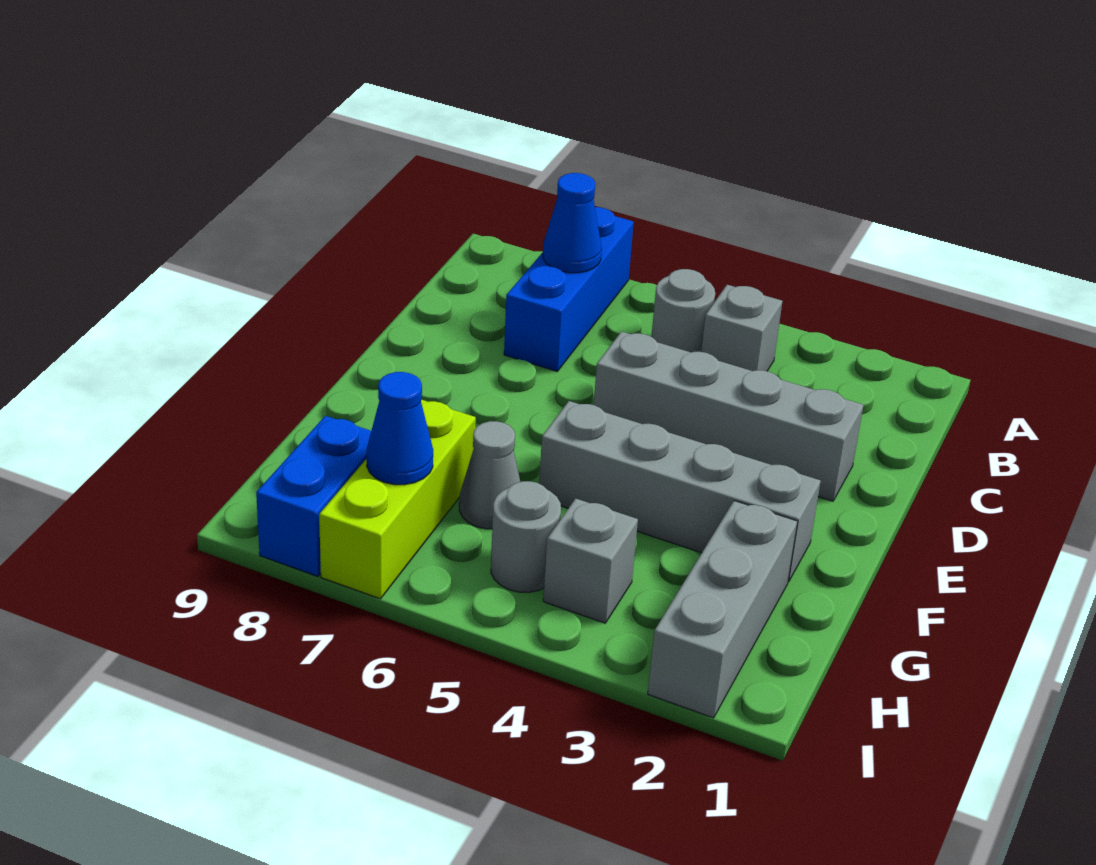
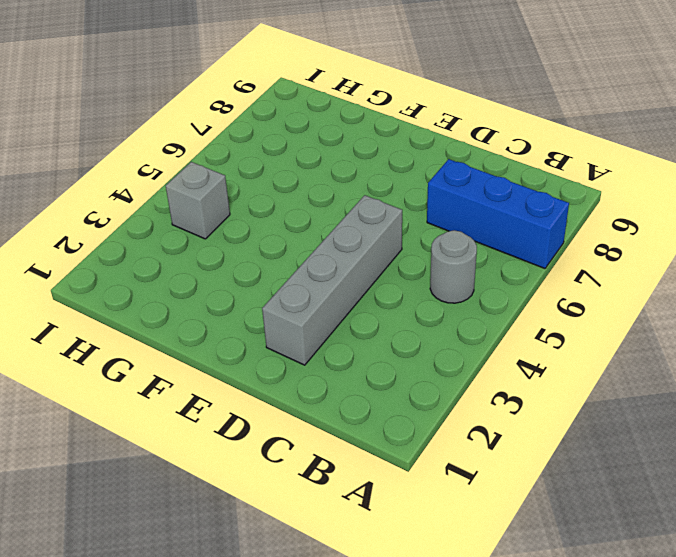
none -> grey brick B4 level 1
none -> grey brick F2:F5 level 1
none -> grey brick G2:I2 level 1

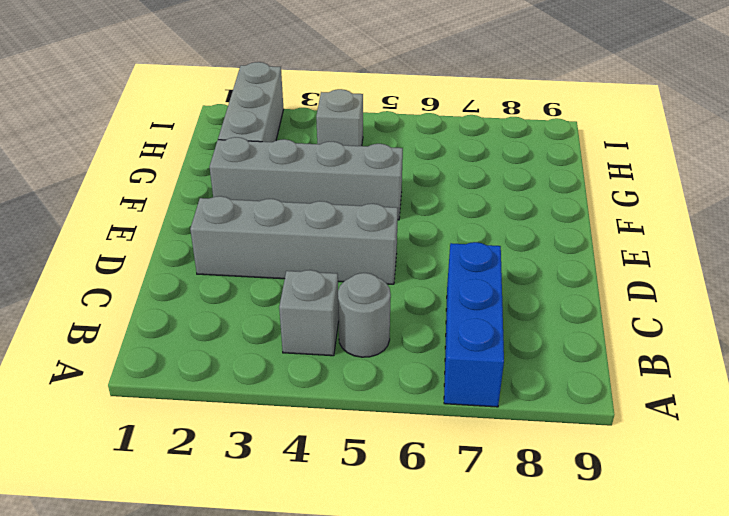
none -> grey cone G6 level 1
none -> lime brick G7:I7 level 1
none -> grey round brick H5 level 1

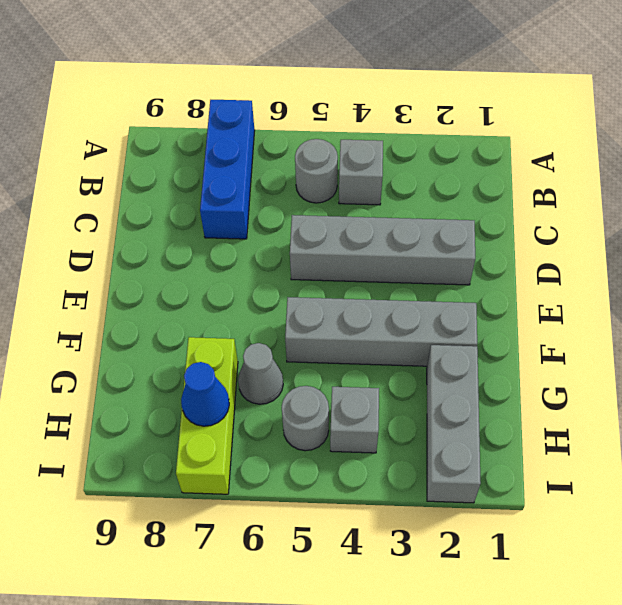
none -> blue brick H8:I8 level 1
none -> blue cone B7 level 2

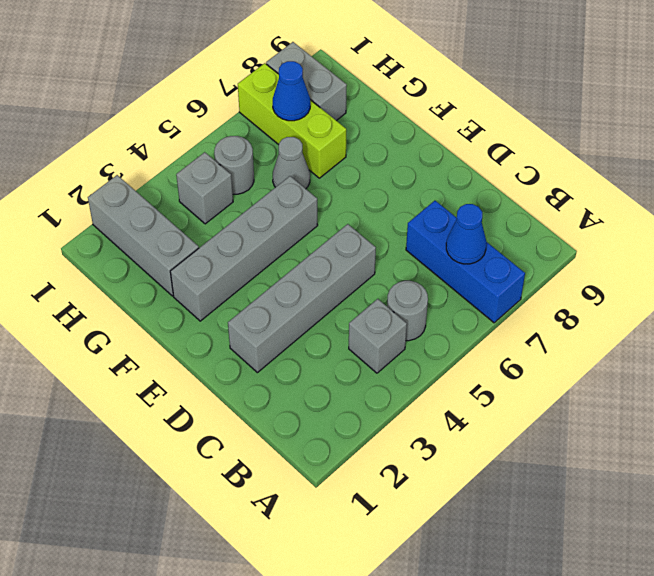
grey brick H8:I8 level 1 -> blue brick H8:I8 level 1

